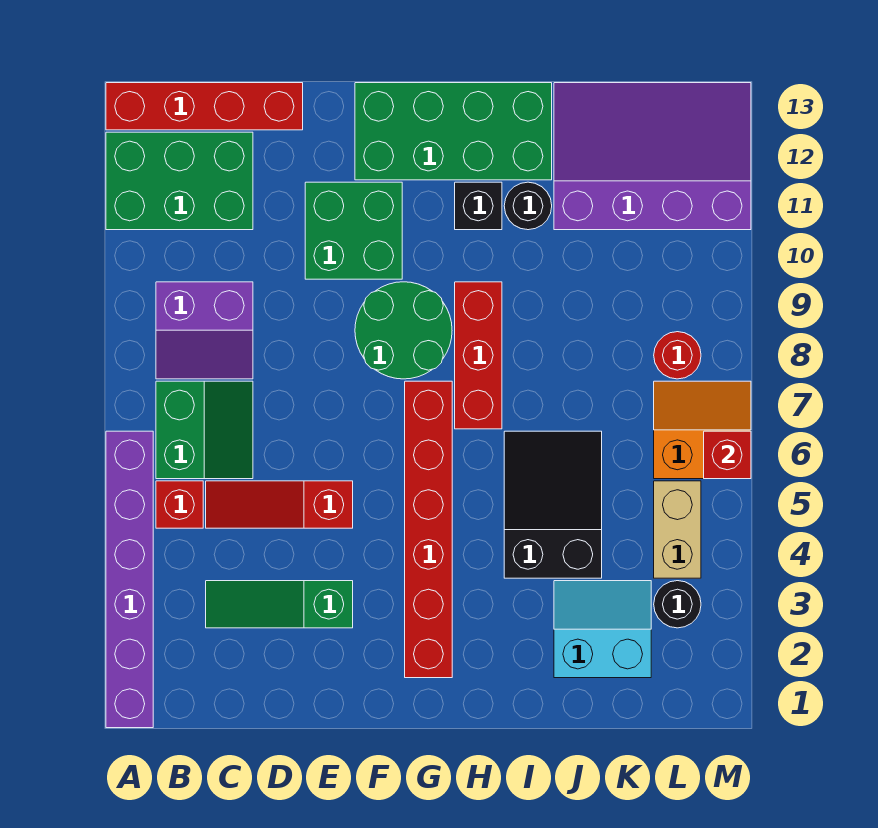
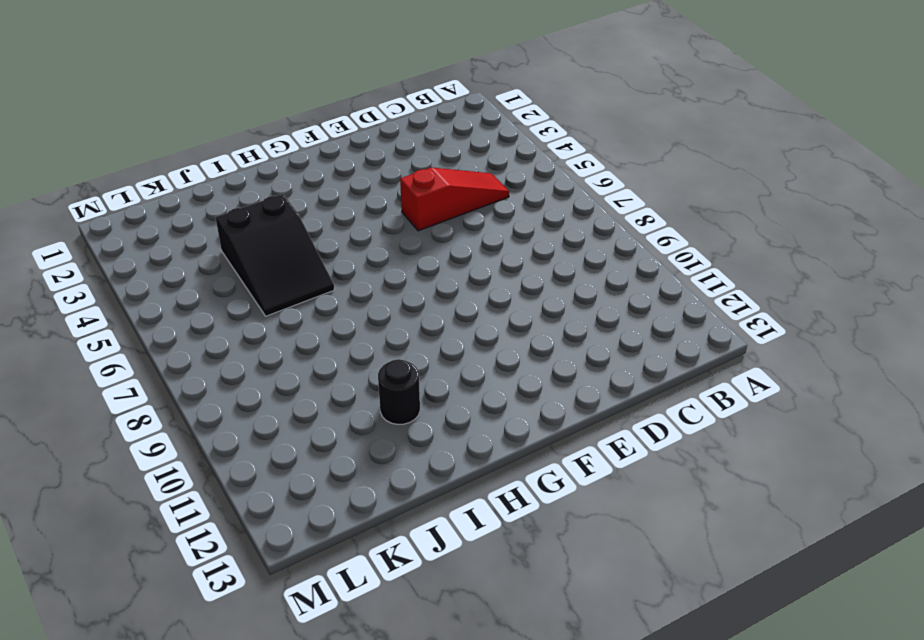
none -> purple brick A1:A6 level 1
none -> green brick A11:C12 level 1
none -> red brick A13:D13 level 1

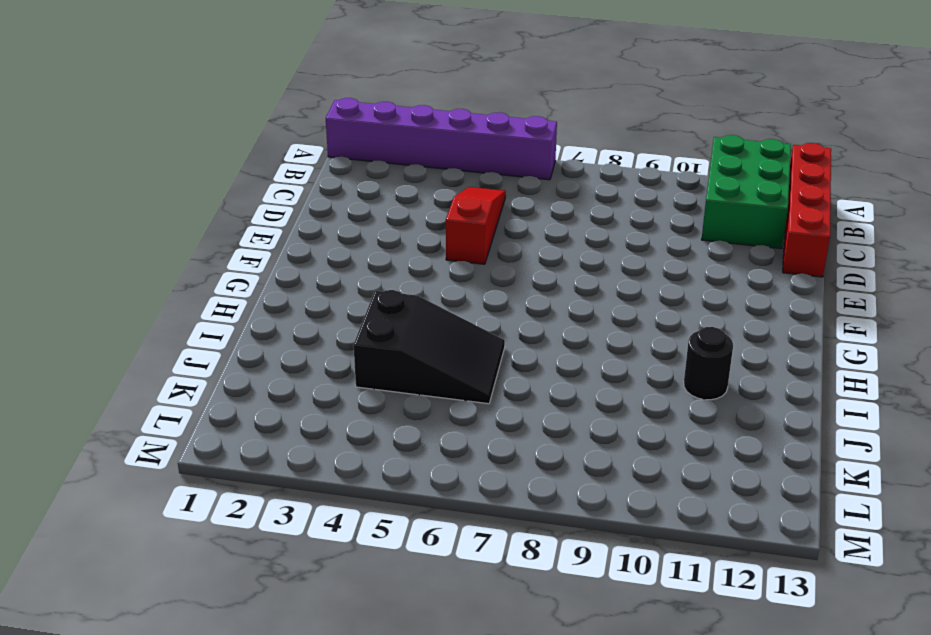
none -> red brick B5 level 1
none -> green slope B6:C7 level 1 top B
none -> purple slope B8:C9 level 1 top 9

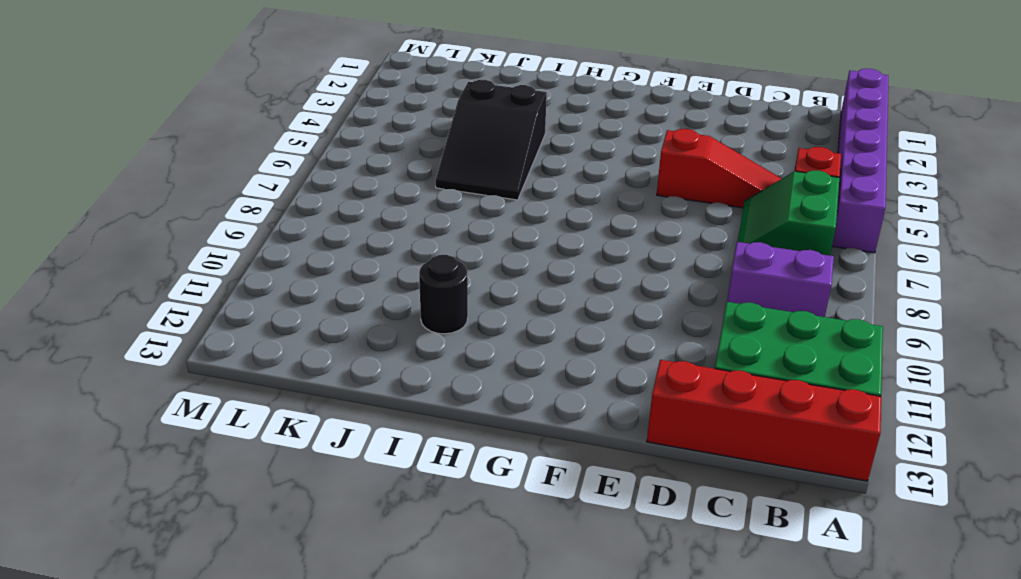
none -> green slope C3:E3 level 1 top E
none -> green brick E10:F11 level 1
none -> green round brick F8:G9 level 1

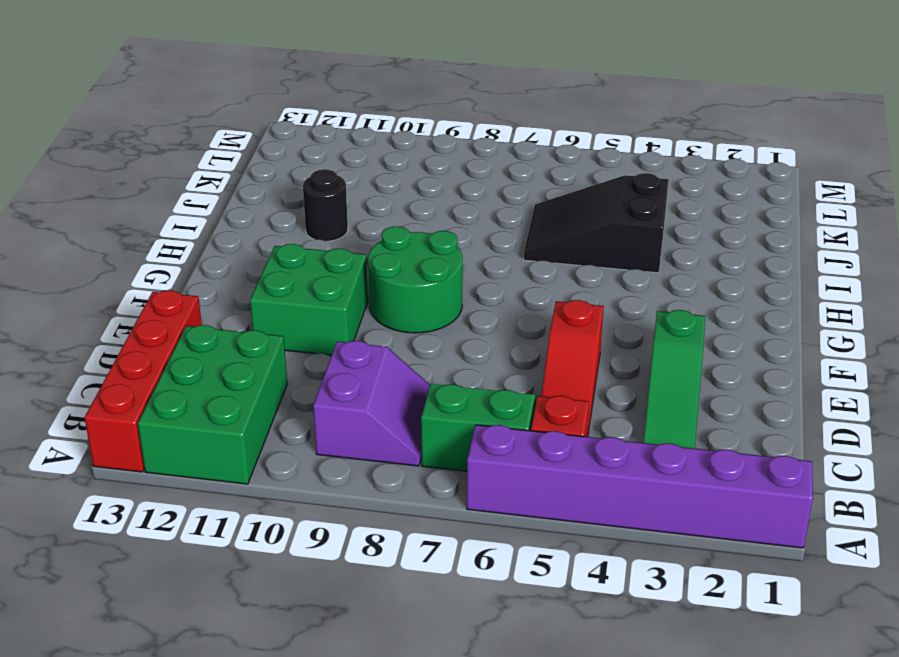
none -> green brick F12:I13 level 1
none -> red brick G2:G7 level 1
none -> red brick H7:H9 level 1

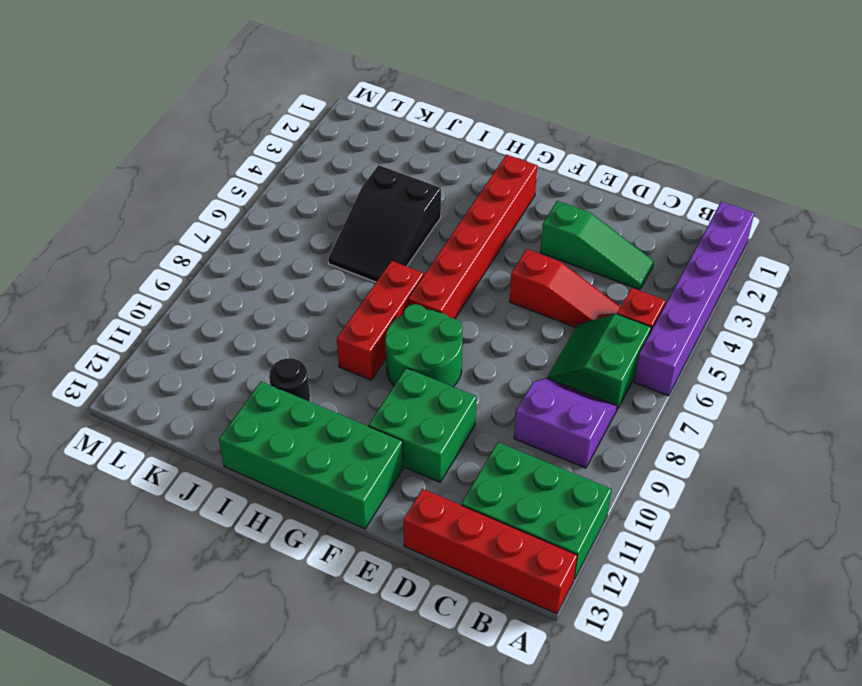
none -> black brick H11 level 1
none -> cyan slope J2:K3 level 1 top 2
none -> purple slope J11:M13 level 1 top 11

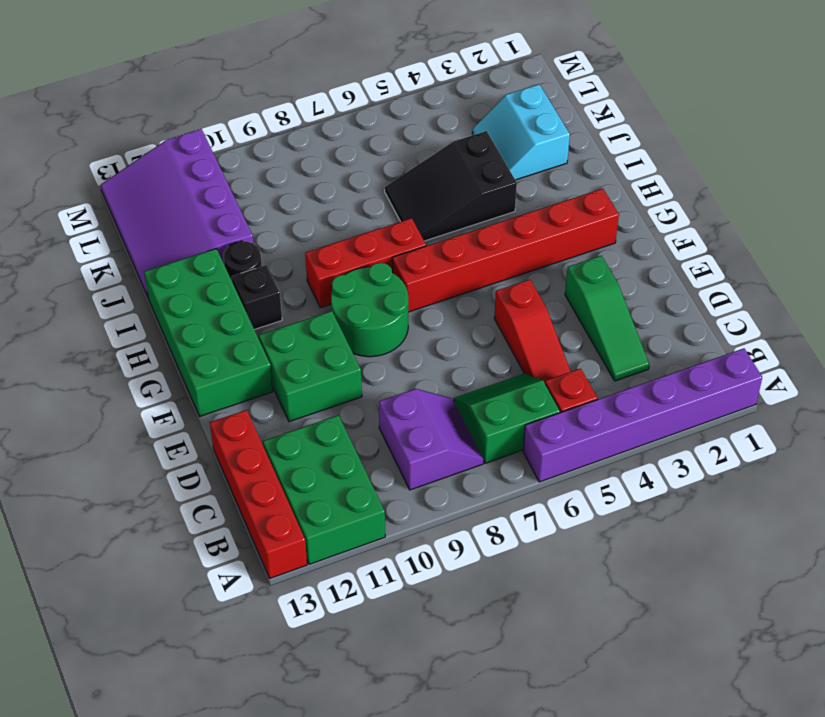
none -> black round brick L3 level 1
none -> tan brick L4:L5 level 1
none -> orange slope L6:M7 level 1 top 6

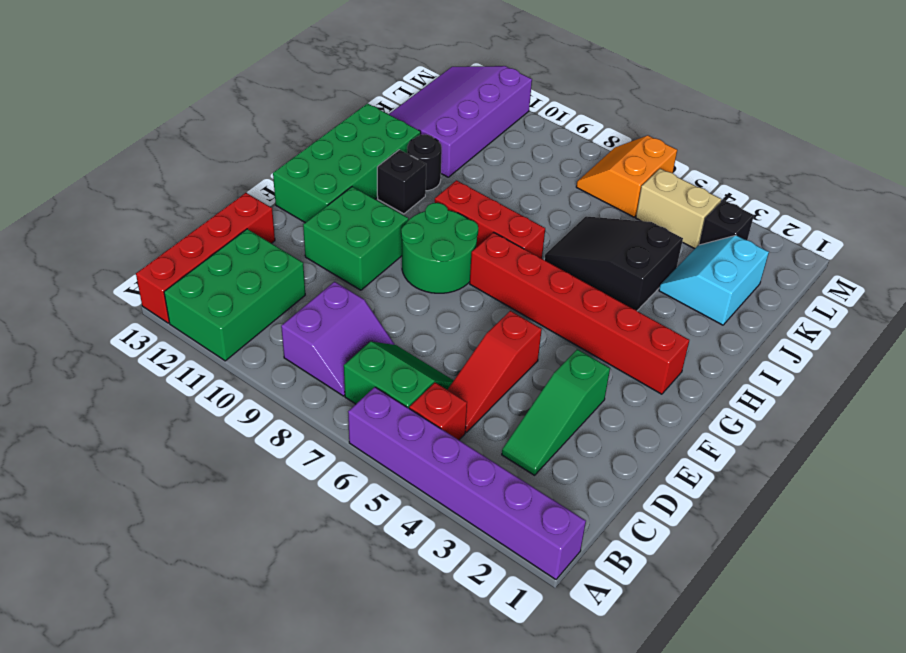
black brick L3 level 1 -> black round brick L3 level 1
none -> red round brick L8 level 1
none -> red brick M6 level 2

